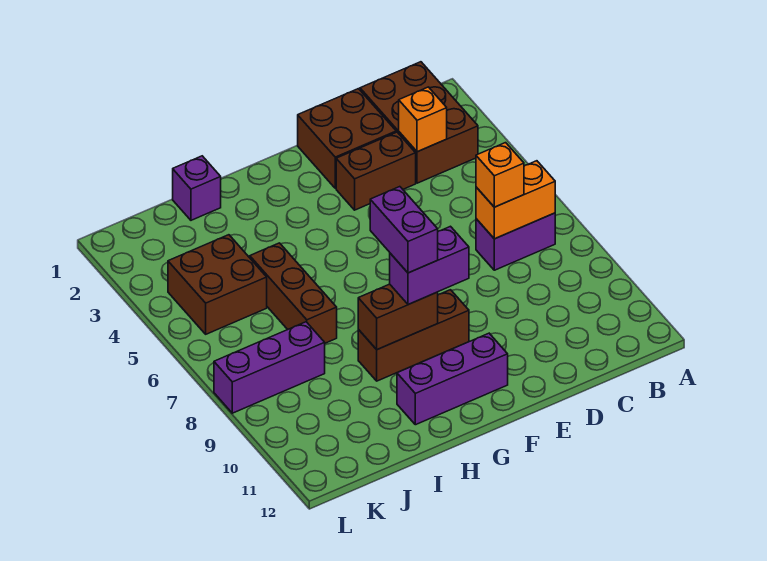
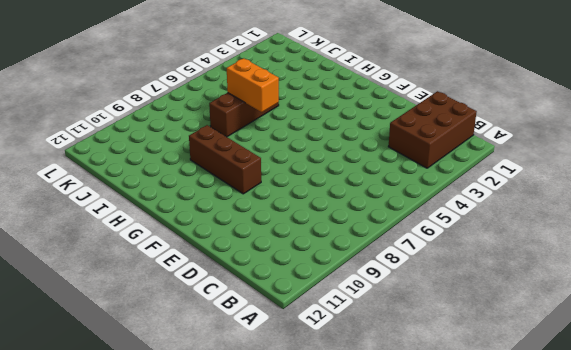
orange brick H6:I6 level 2 -> orange brick B7:C7 level 2
none -> purple brick B7:C7 level 1
none -> brown brick D1:E2 level 1
none -> brown brick D3:E3 level 1

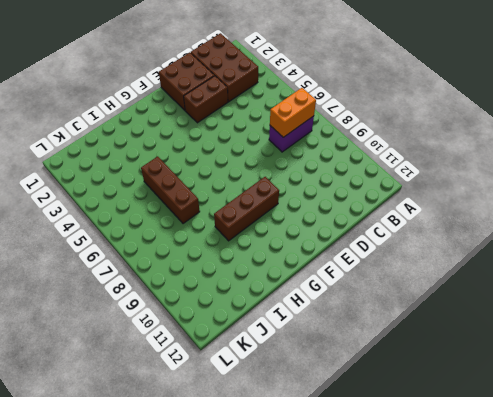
none -> purple brick F11:H11 level 1
none -> purple brick I1 level 1
none -> brown brick J4:K5 level 1

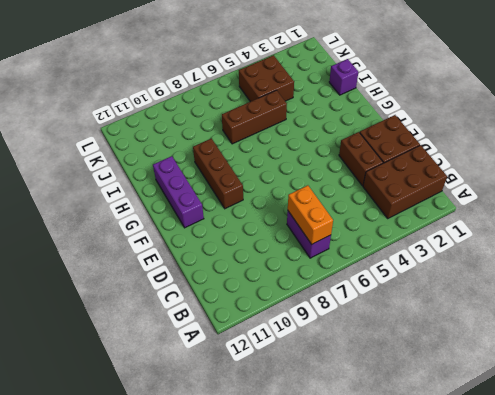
none -> purple brick J8:L8 level 1
none -> orange brick C3 level 2
none -> brown brick G9:H9 level 2

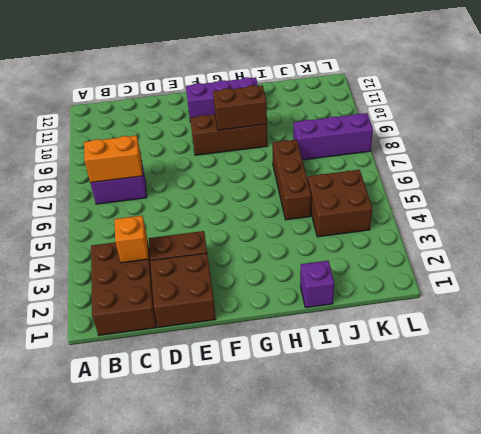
none -> orange brick C7 level 3
none -> purple brick F9:G9 level 3
none -> purple brick G8:G9 level 4

